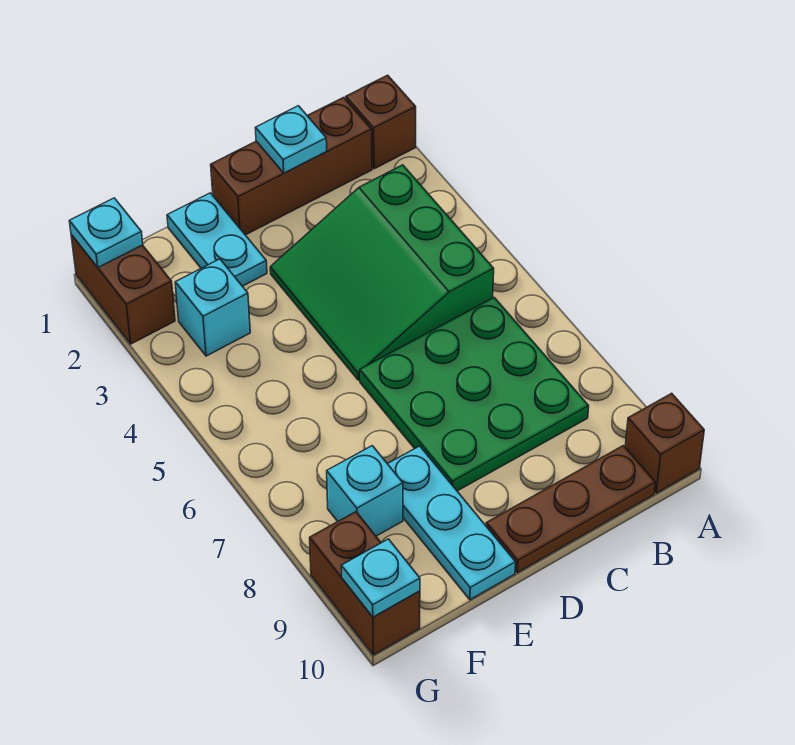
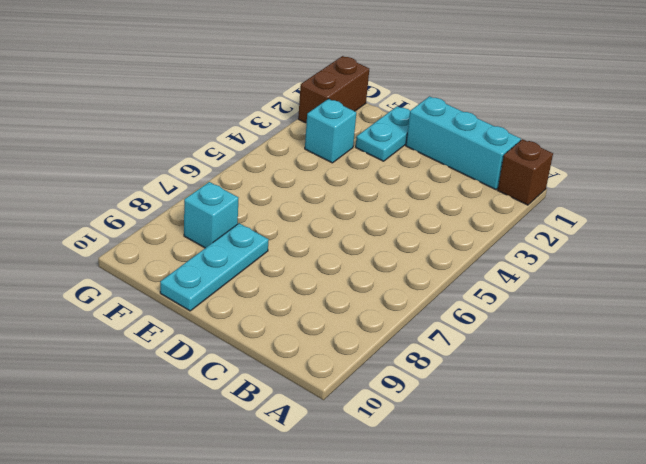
cyan brick B1:D1 level 1 -> brown brick B1:D1 level 1
none -> brown brick A10 level 1
none -> green slope B3:D5 level 1 top B
none -> green plate B6:D8 level 1

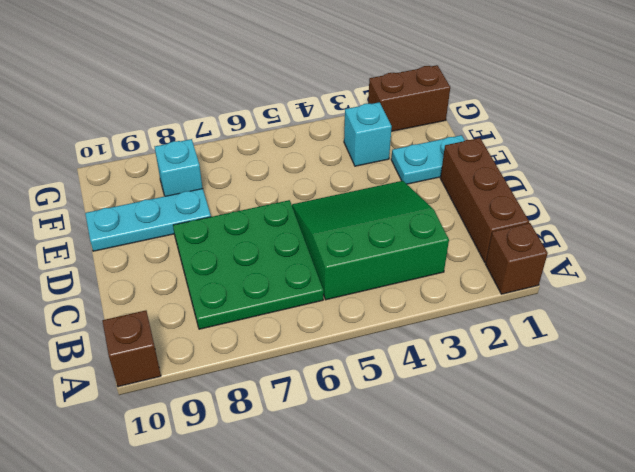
none -> brown plate B10:D10 level 1
none -> brown brick G9:G10 level 1
none -> cyan plate C1 level 2

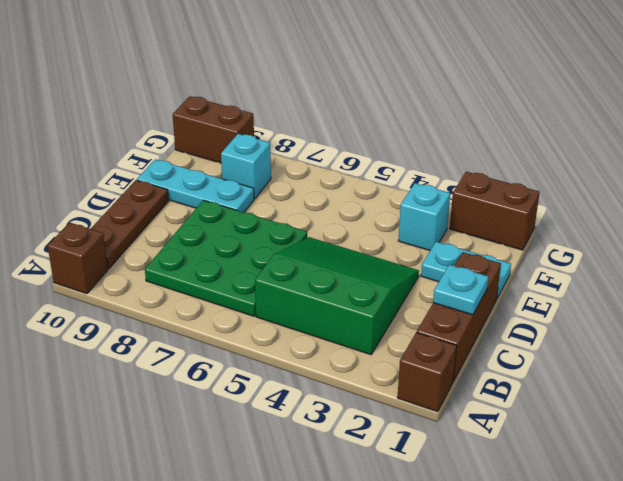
none -> cyan plate G1 level 2
none -> cyan plate G10 level 2

